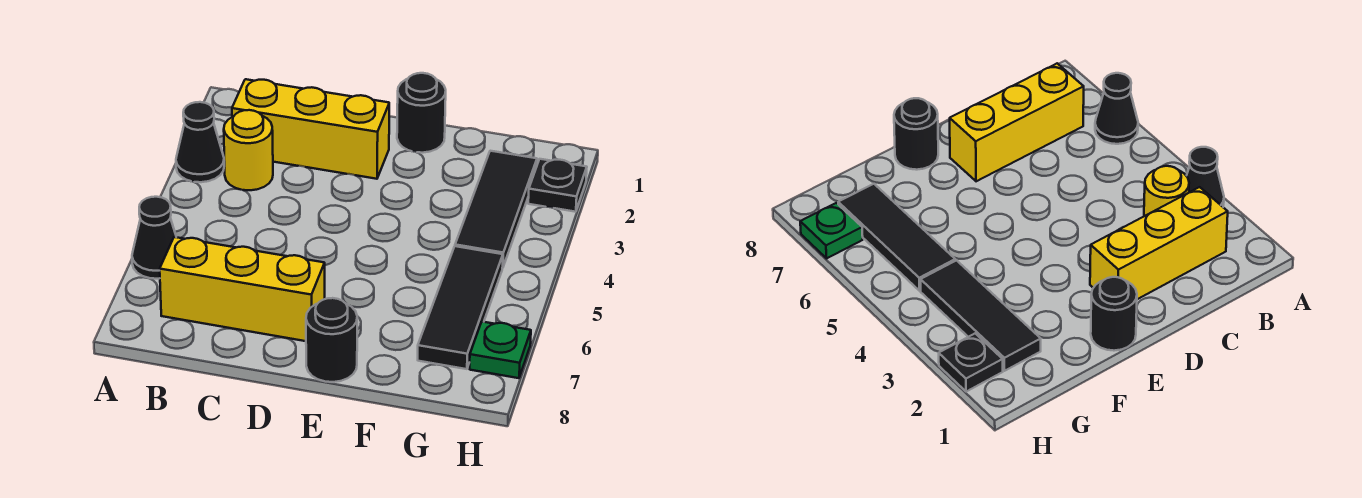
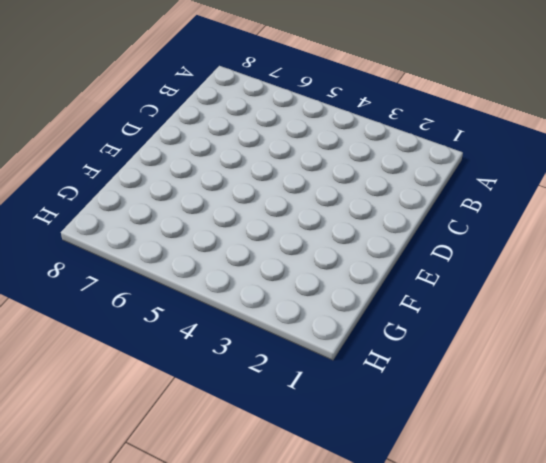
none -> black cone A3 level 1
none -> black cone A6 level 1

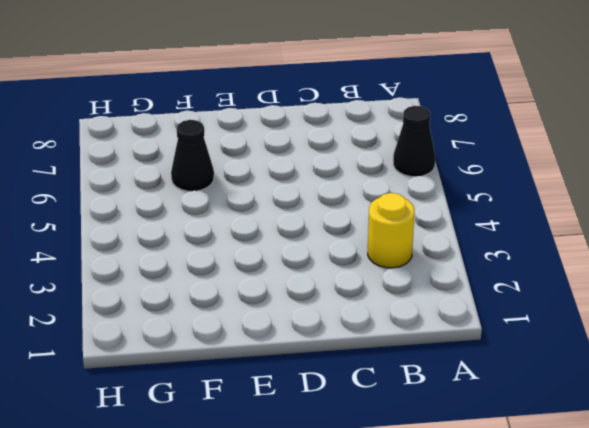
black cone F6 level 1 -> black cone A3 level 1
none -> yellow brick B2:D2 level 1
none -> yellow brick B7:D7 level 1

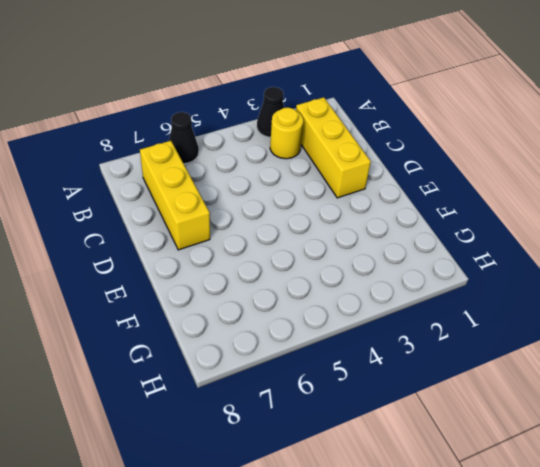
none -> black round brick E1 level 1
none -> black round brick E8 level 1

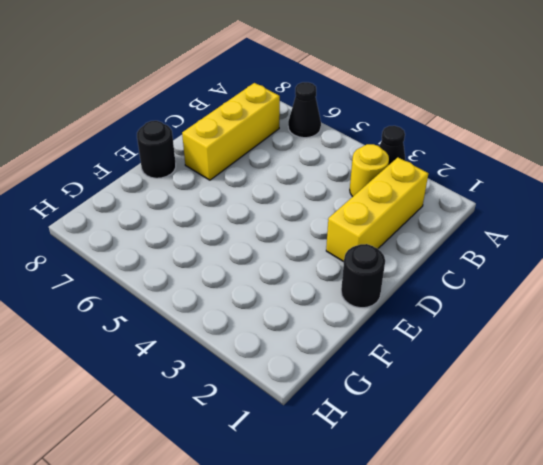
none -> black tile G2:G4 level 1
none -> black tile G5:G7 level 1

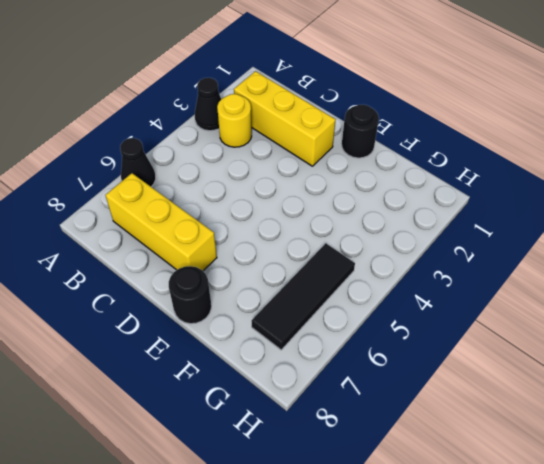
none -> black tile G2:G4 level 1
none -> black plate H2 level 1

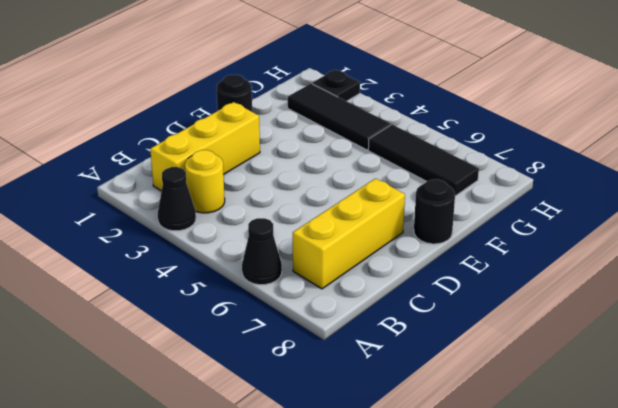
none -> green plate H7 level 1

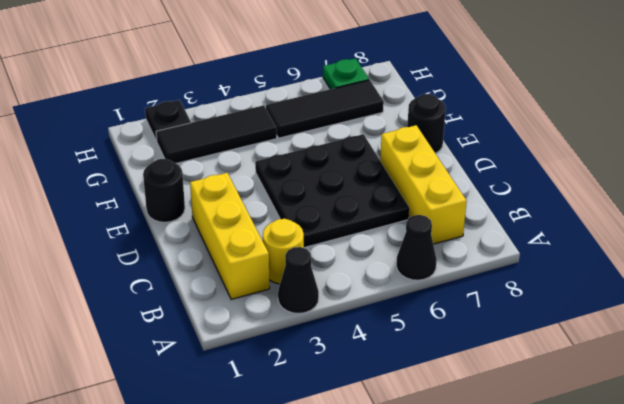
black plate C4:E6 level 1 -> none

